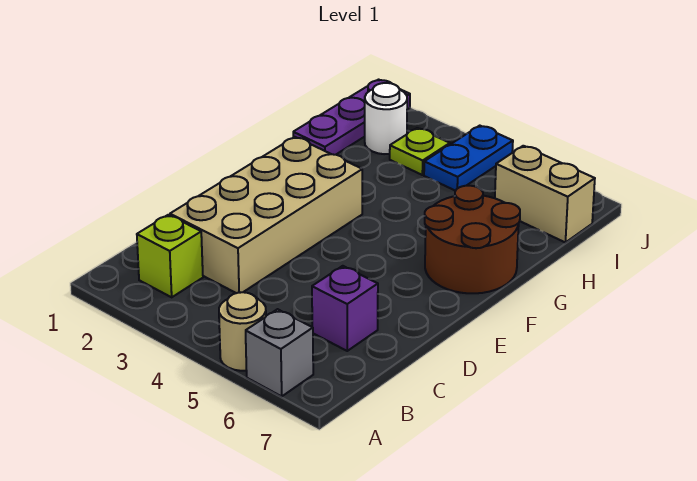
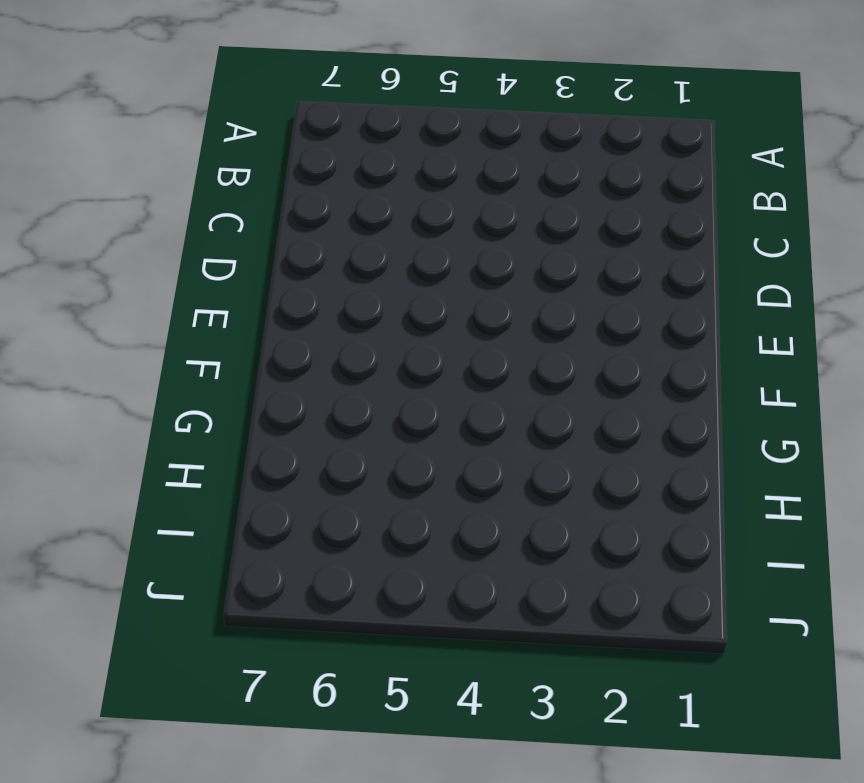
none -> tan round brick A5 level 1
none -> grey brick A6 level 1

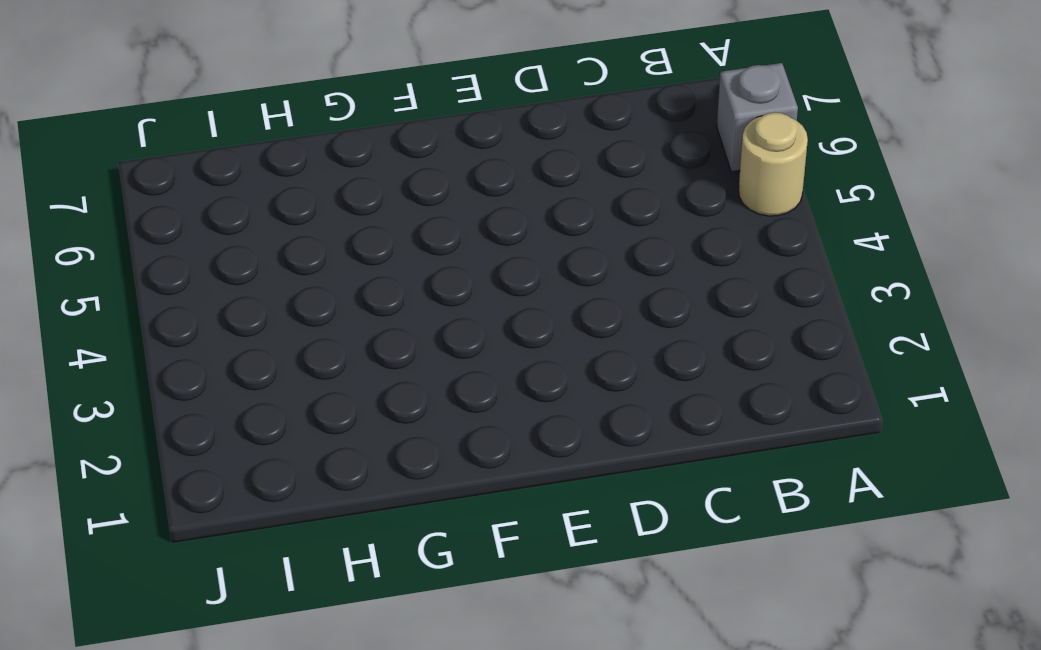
none -> lime brick B2 level 1
none -> tan brick C2:F3 level 1

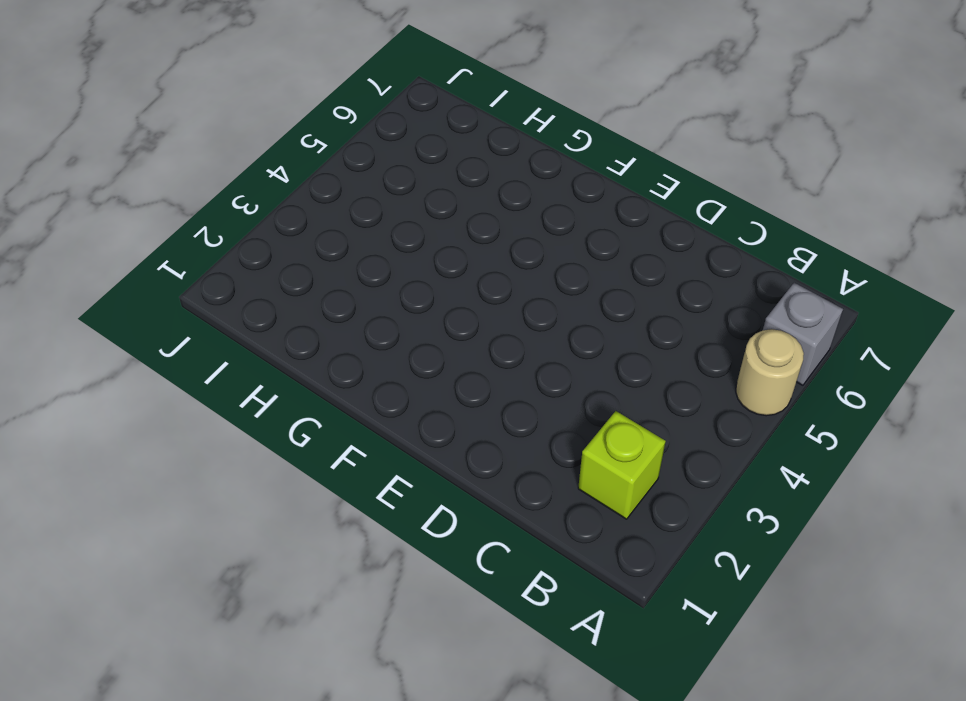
none -> tan brick C2:F3 level 1
none -> purple brick C6 level 1

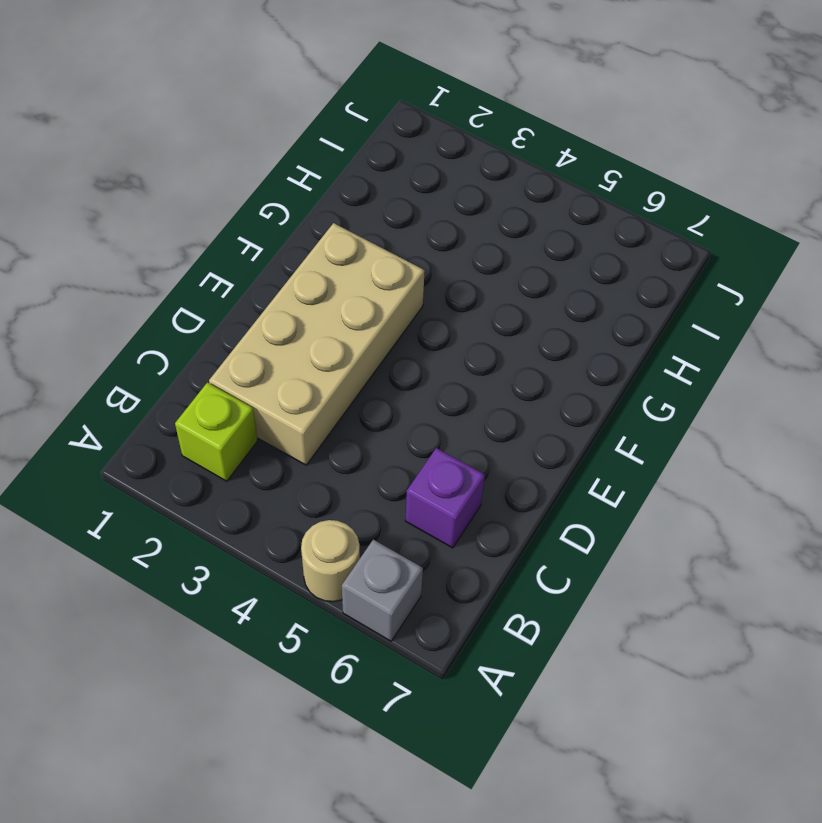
none -> brown round brick F6:G7 level 1
none -> purple plate H1:J1 level 1

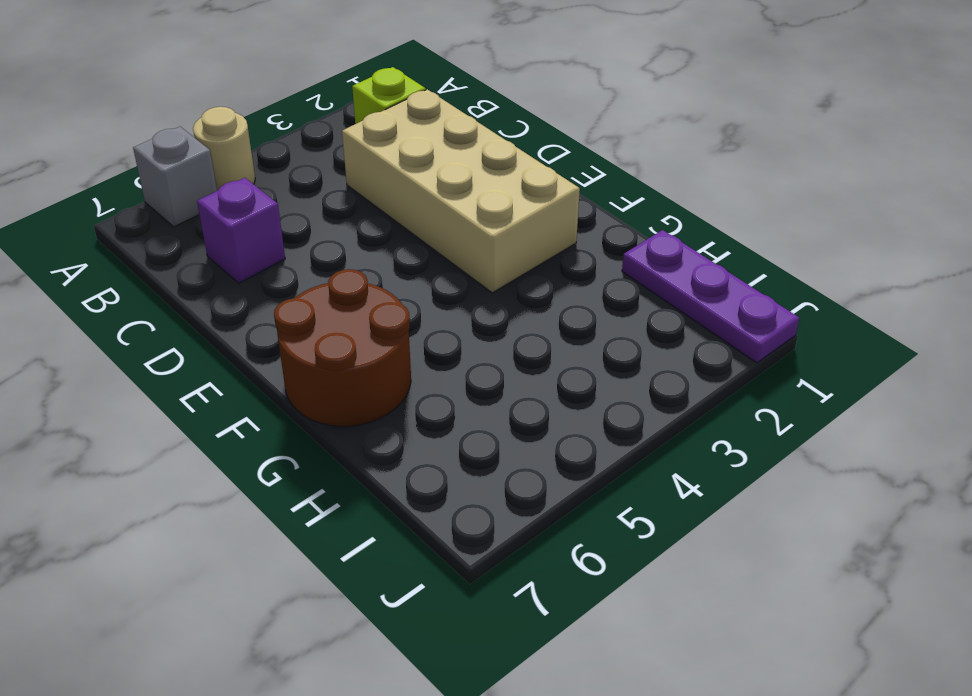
none -> white round brick I2 level 1
none -> lime plate I3 level 1

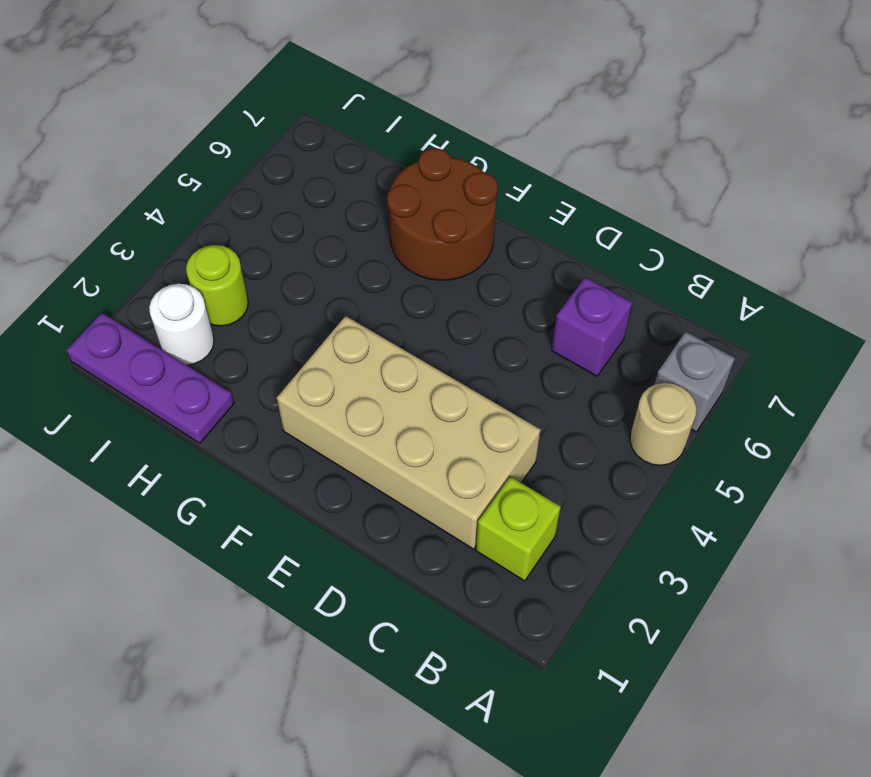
lime round brick I3 level 1 -> lime plate I3 level 1
none -> blue plate I4:J4 level 1
none -> tan brick I6:I7 level 1

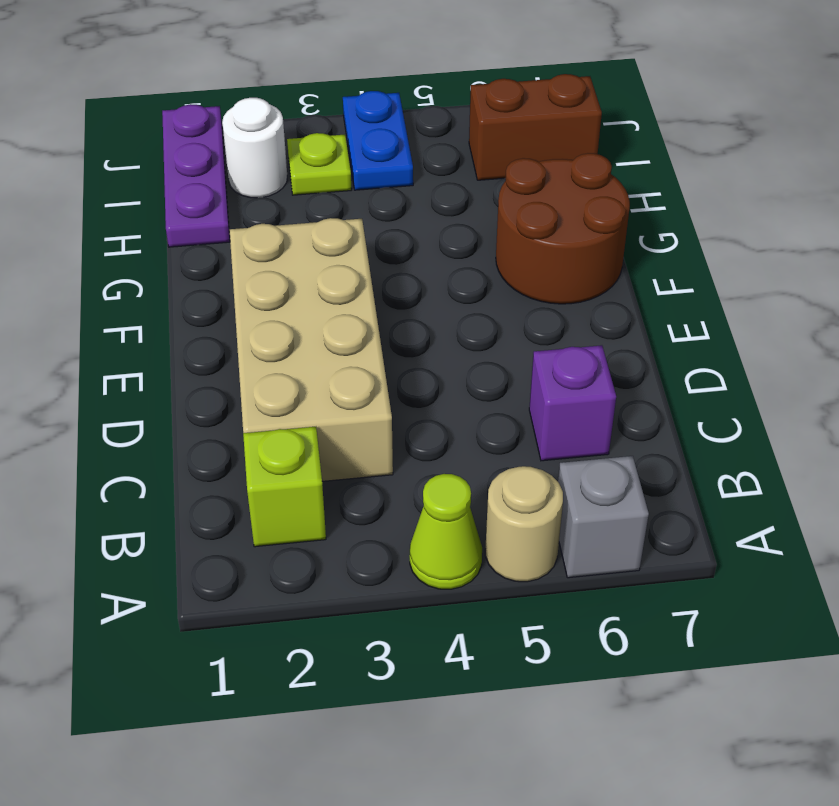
lime cone A4 level 1 -> none
brown brick I6:I7 level 1 -> tan brick I6:I7 level 1

